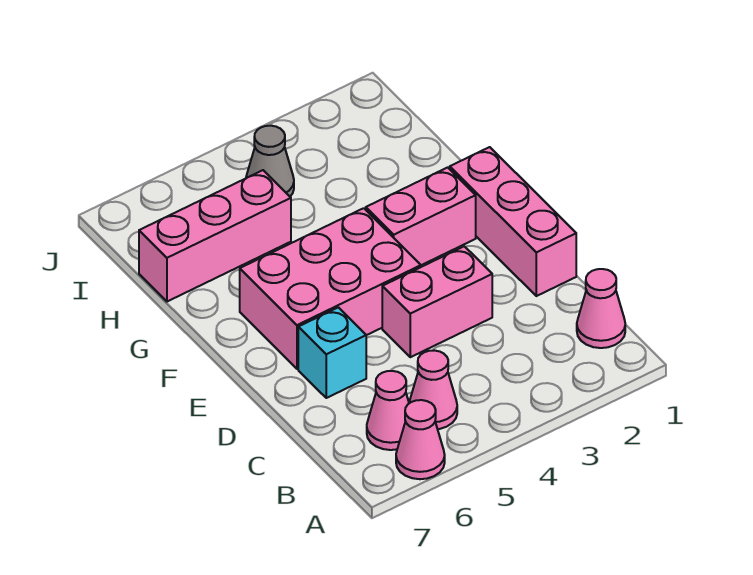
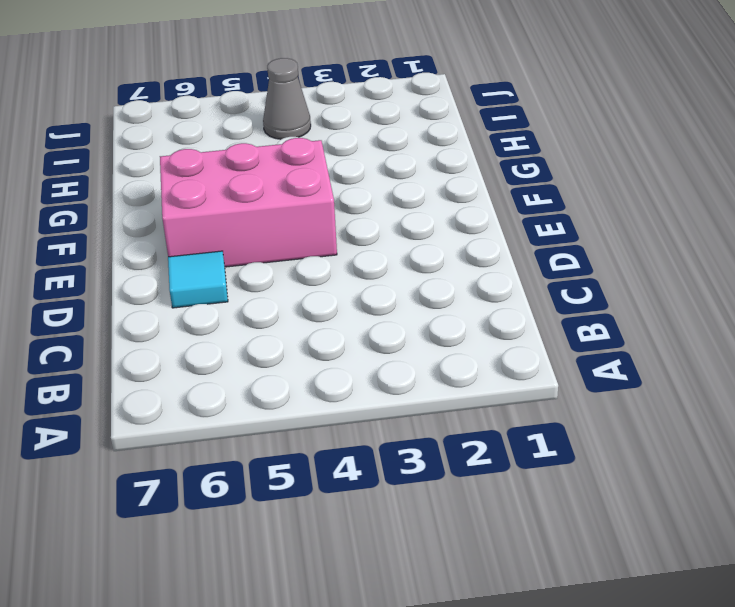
cyan tile D6 level 1 -> cyan brick D6 level 1
none -> pink cone A6 level 1
none -> pink cone B1 level 1

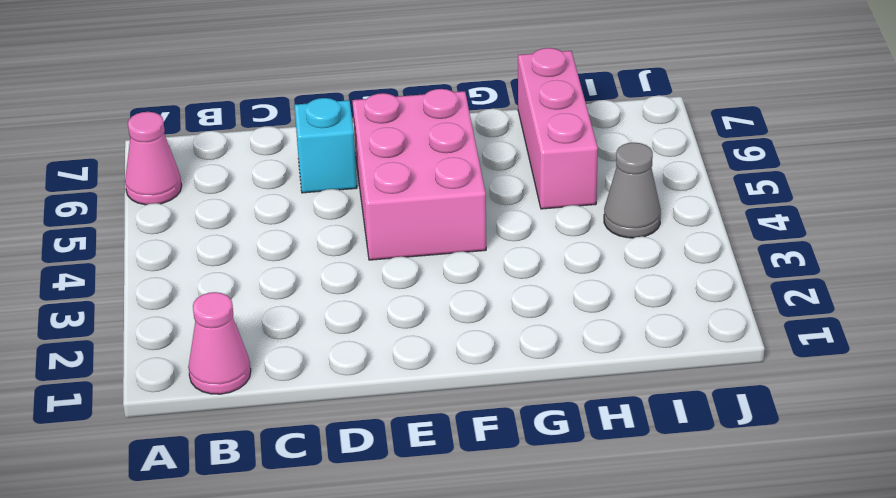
none -> pink cone B5 level 1
none -> pink cone B6 level 1

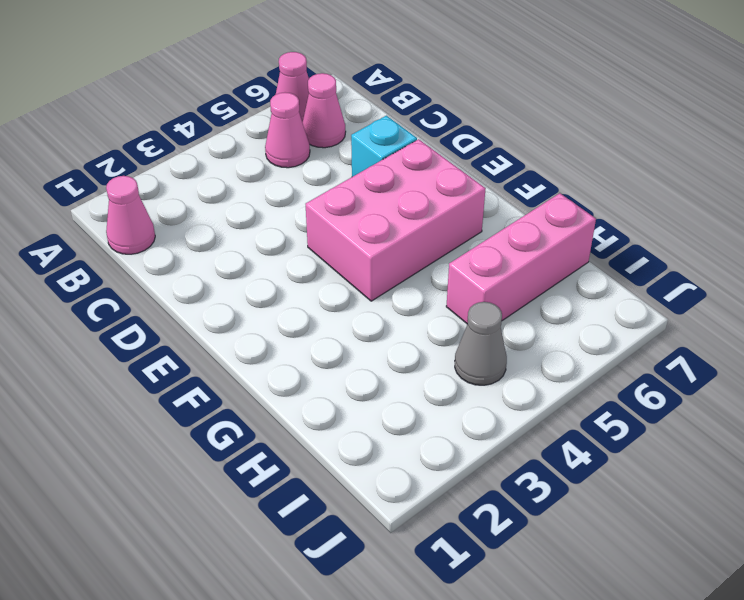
none -> pink brick D1:F1 level 1
none -> pink brick D3:D4 level 1

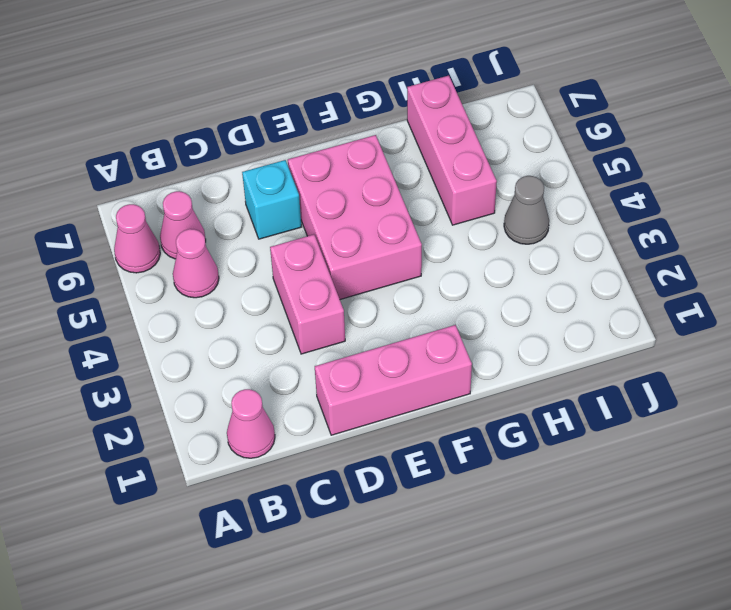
none -> pink brick F2:F3 level 1

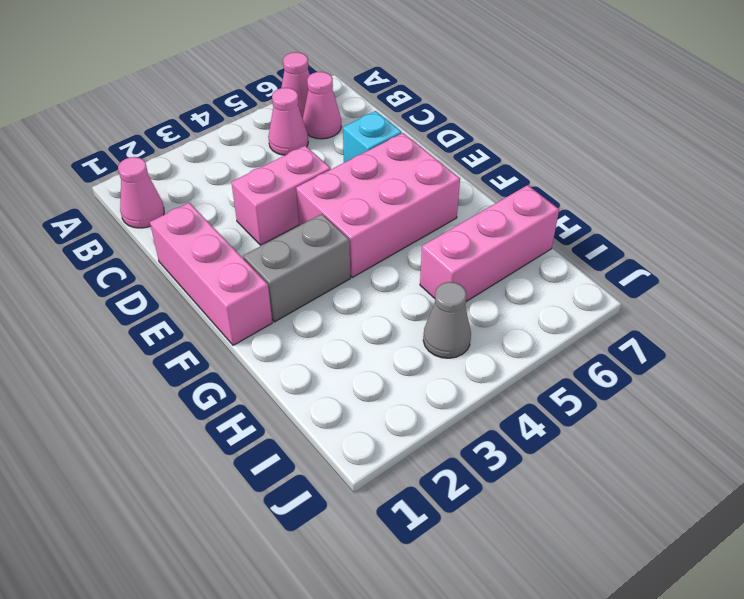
grey brick F2:F3 level 1 -> pink brick F2:F3 level 1

